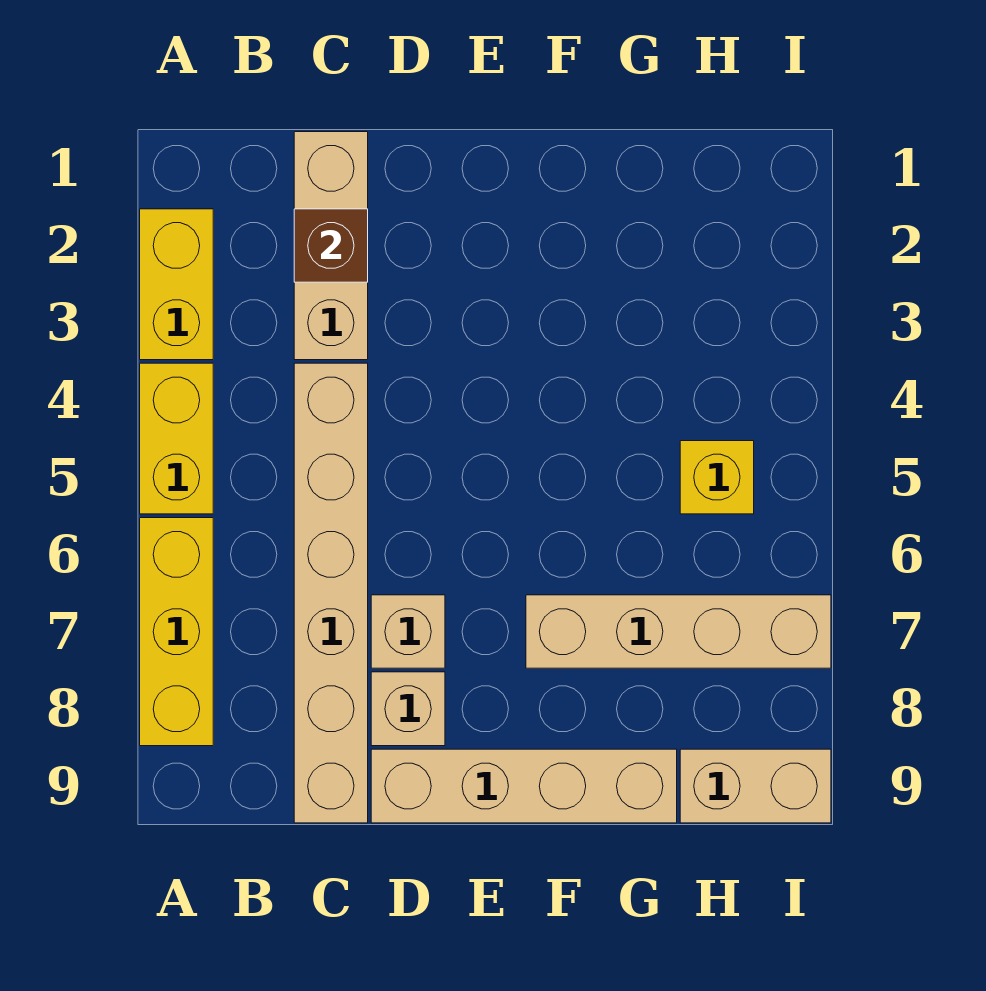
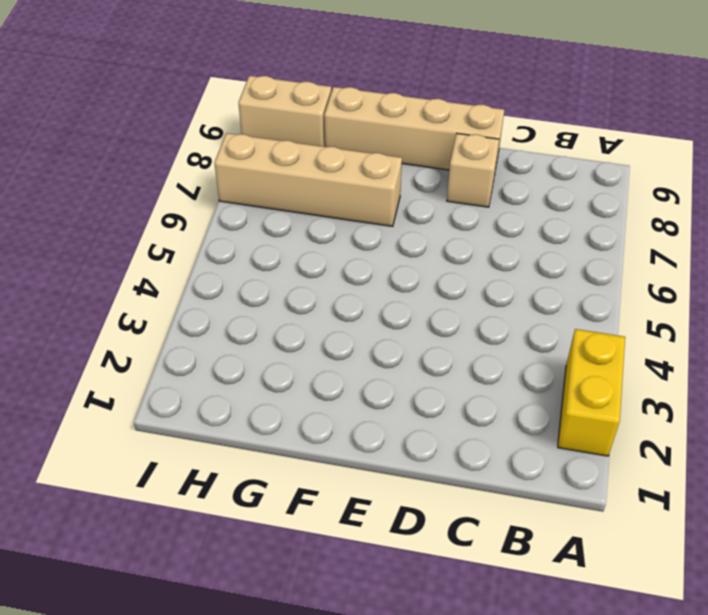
none -> yellow brick A4:A5 level 1
none -> yellow brick A6:A8 level 1
none -> tan brick C1:C3 level 1

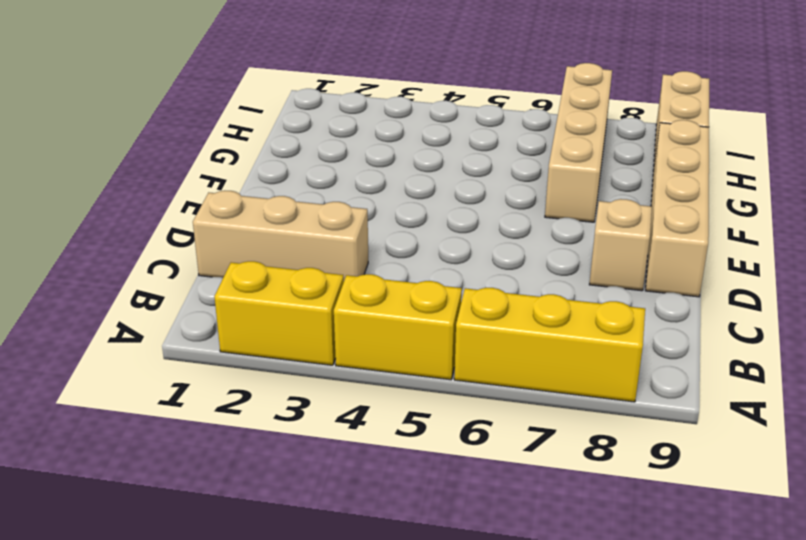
none -> tan brick C4:C9 level 1
none -> tan brick D7 level 1
none -> yellow brick H5 level 1

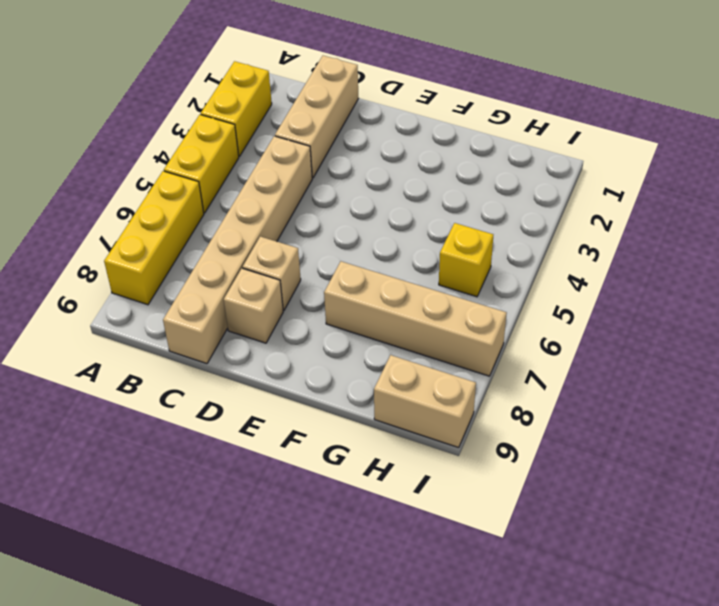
none -> tan brick D9:G9 level 1
none -> brown brick C2 level 2

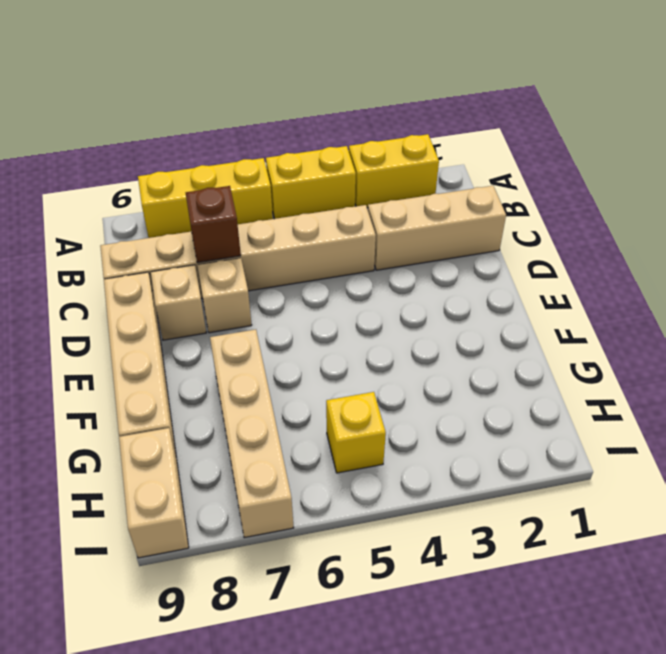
brown brick C7 level 2 -> brown brick C2 level 2

